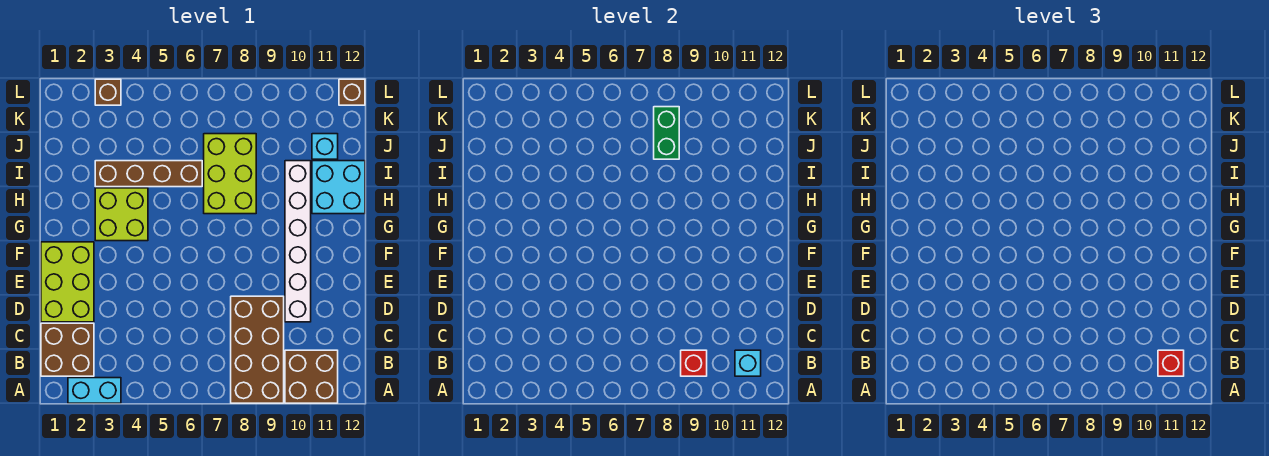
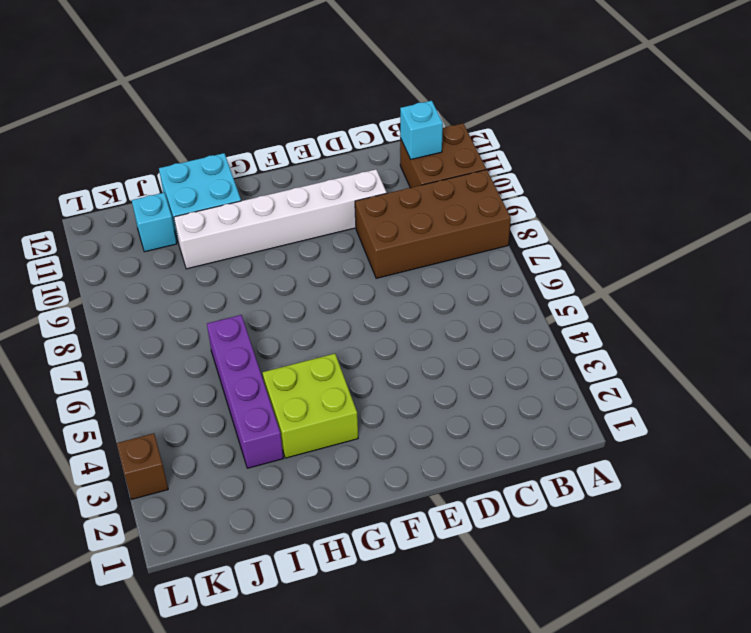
purple brick I3:I6 level 1 -> brown brick I3:I6 level 1
none -> cyan brick A2:A3 level 1
none -> brown brick B1:C2 level 1
none -> lime brick D1:F2 level 1

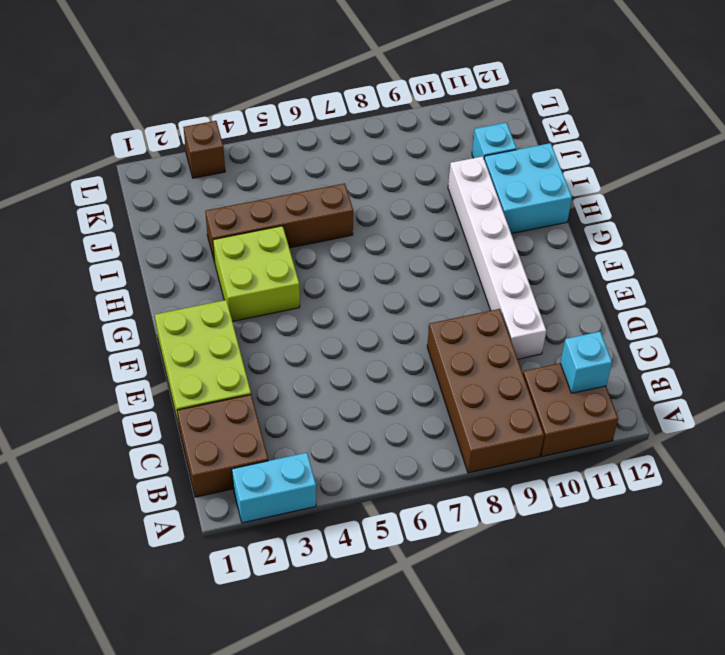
none -> lime brick H7:J8 level 1
none -> brown brick L12 level 1
none -> red brick B9 level 2

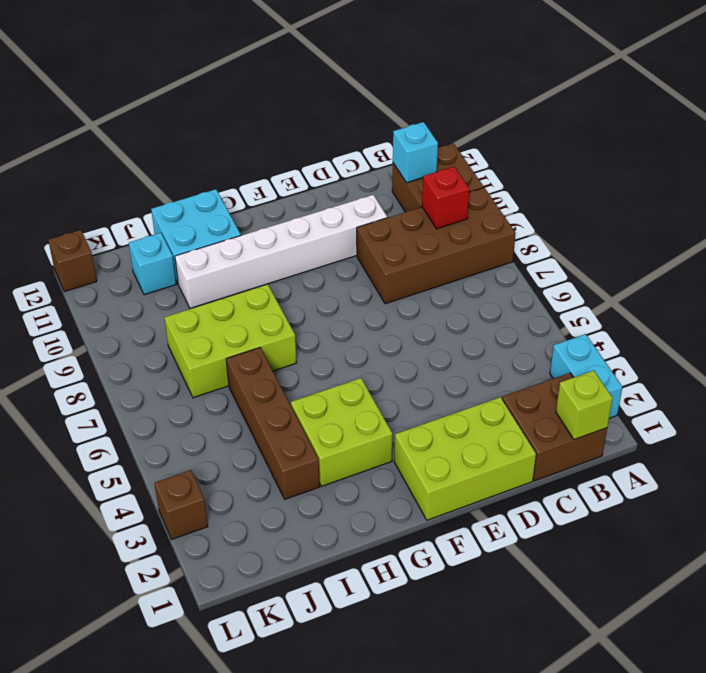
lime brick B1 level 2 -> none
none -> green brick J8:K8 level 2
none -> red brick B11 level 3

